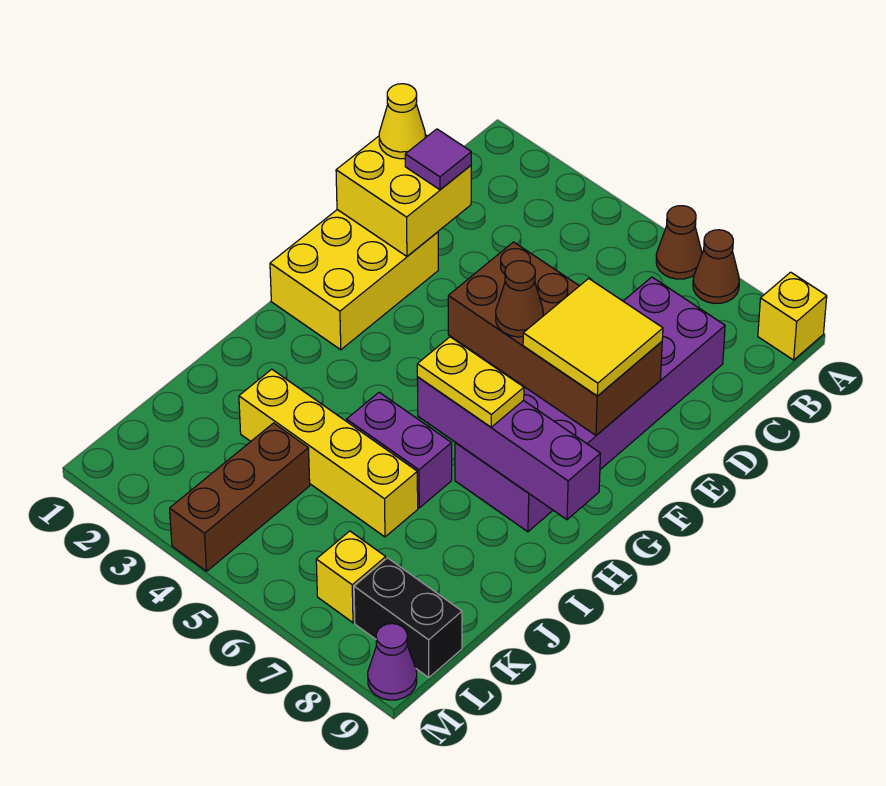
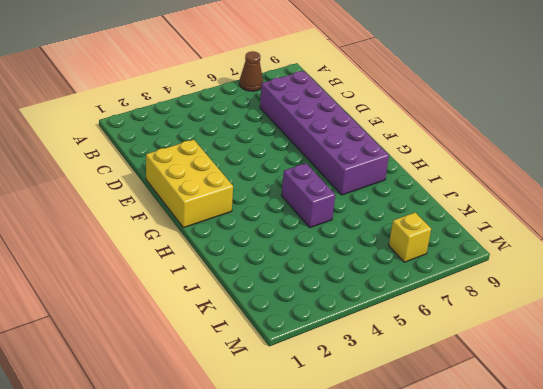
purple brick H5:I5 level 1 -> purple brick I5:I6 level 1
none -> brown cone A6 level 1
none -> yellow brick A9 level 1
none -> yellow brick J3:J6 level 1

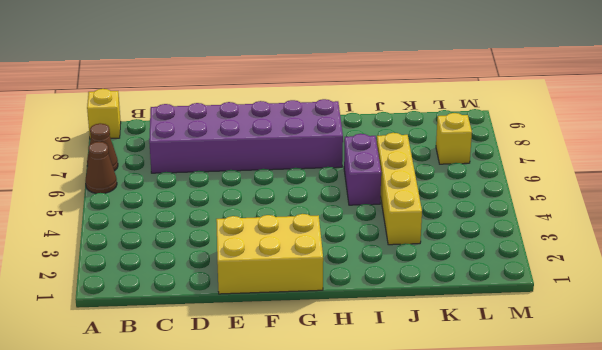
none -> brown brick K4:M4 level 1
none -> black brick L8:L9 level 1
none -> purple cone M9 level 1

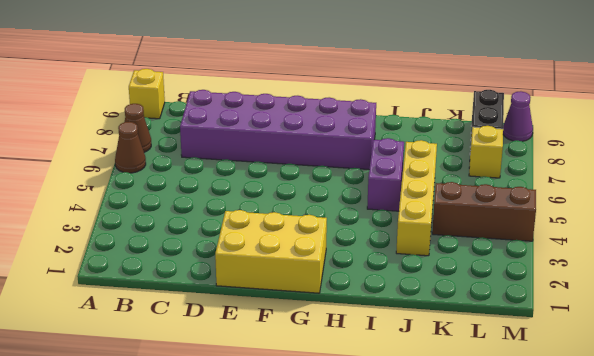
none -> yellow brick D1:E2 level 2
none -> brown brick E5:F8 level 2
none -> purple brick H6:H9 level 2

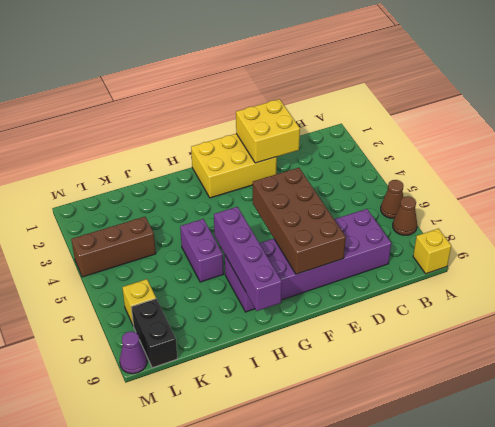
none -> yellow brick J3:J6 level 1
none -> yellow cone D1 level 3
none -> purple tile D2 level 3

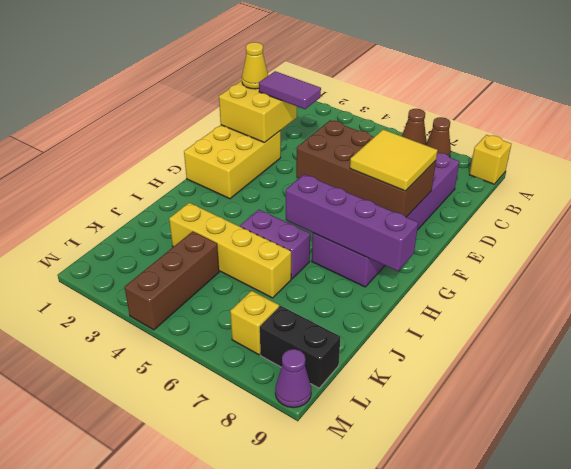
purple tile D2:D3 level 3 -> purple tile D2 level 3
none -> brown cone F6 level 3
none -> yellow plate H6:H7 level 3

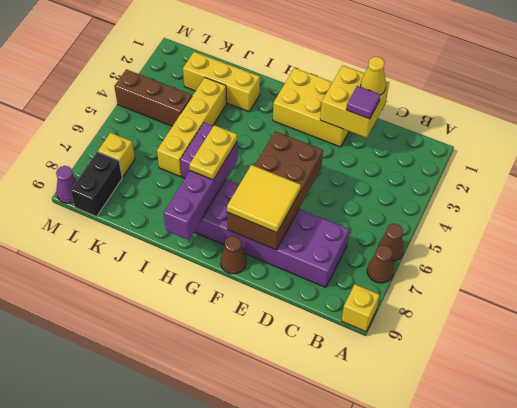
brown cone F9 level 1 -> brown cone F6 level 3
yellow brick I2:K2 level 1 -> none

